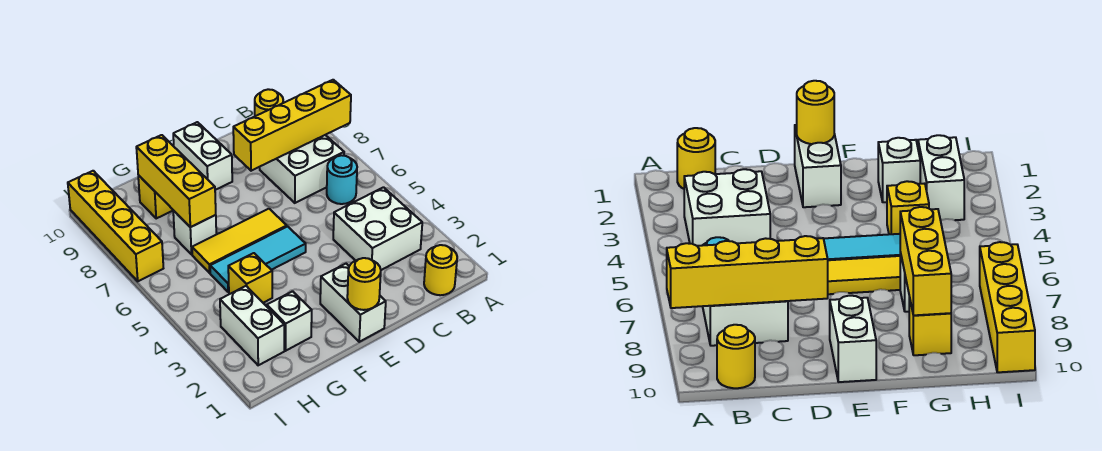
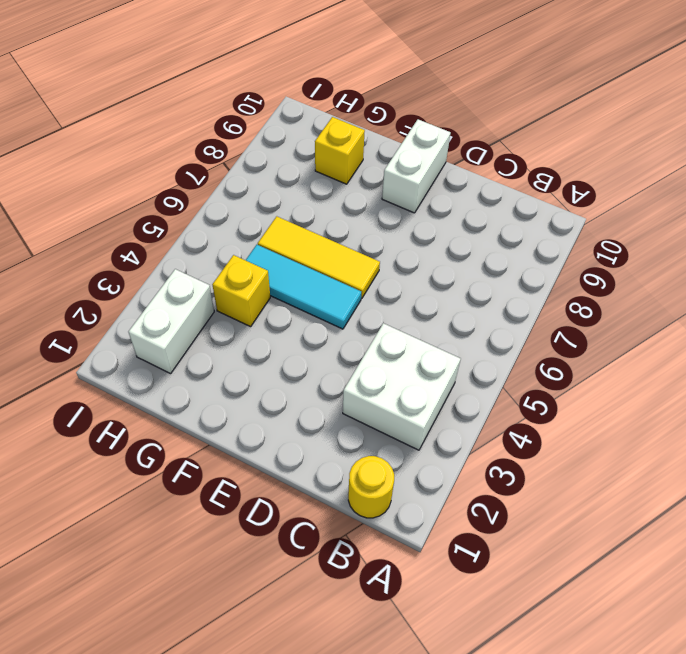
none -> cyan round brick B6 level 1
none -> white brick B7:C8 level 1
none -> yellow round brick B10 level 1

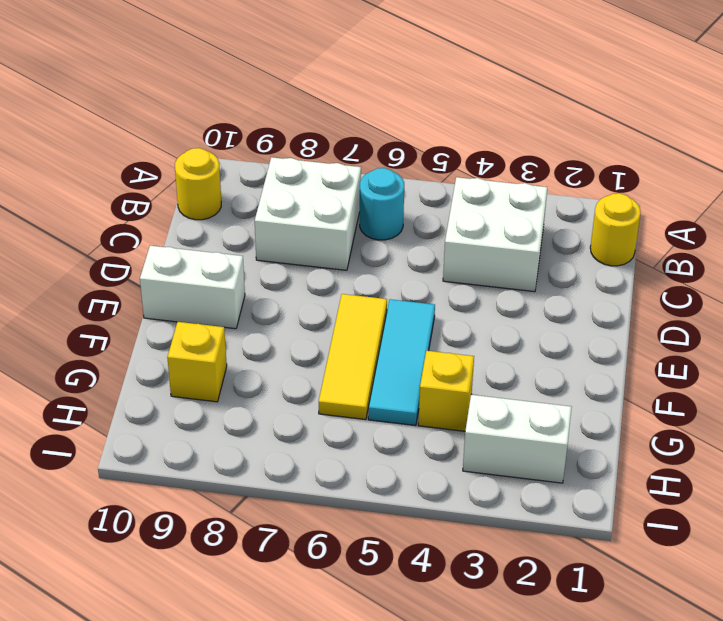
none -> white brick E1:E2 level 1
none -> white brick G2 level 1
none -> white brick G7 level 1

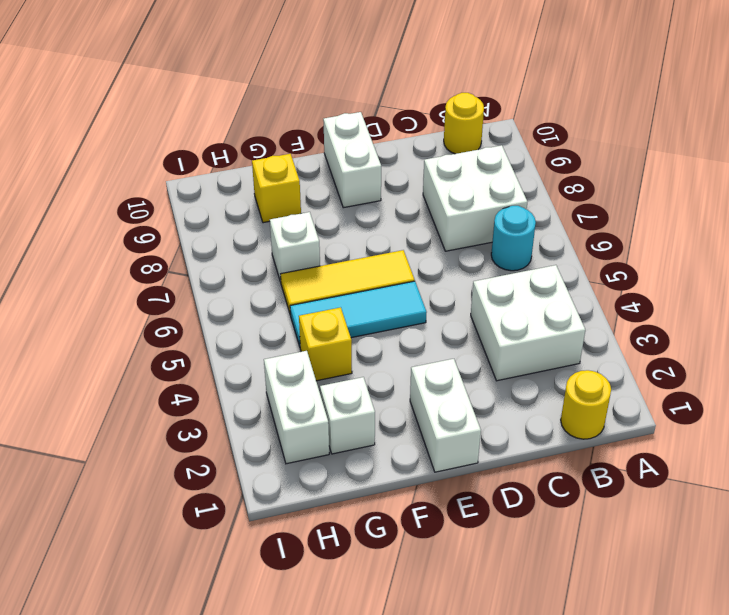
none -> yellow brick I7:I10 level 1
none -> yellow brick A8:D8 level 2
none -> yellow round brick E1 level 2

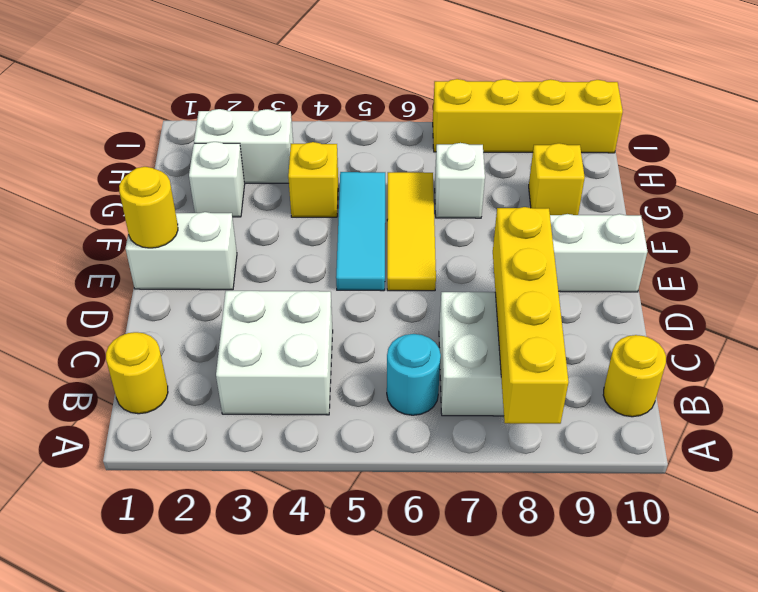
none -> yellow brick G7:G9 level 2

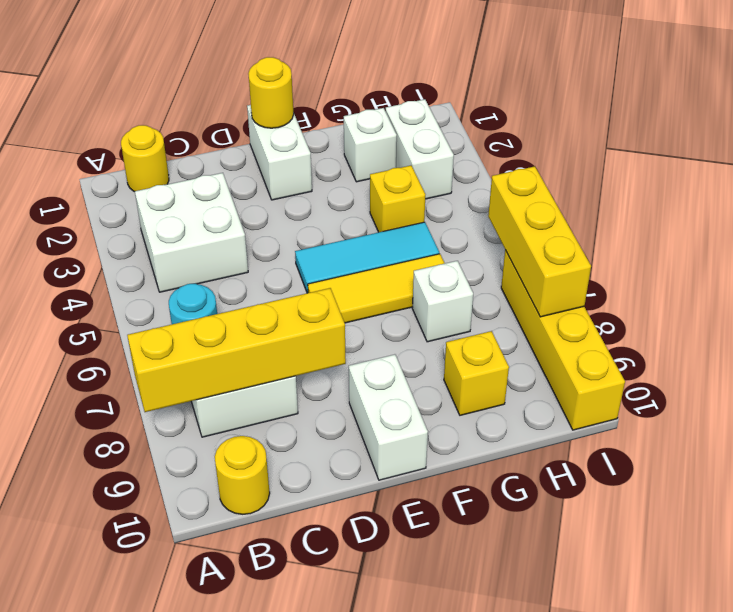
yellow brick I6:I8 level 2 -> yellow brick G7:G9 level 2

